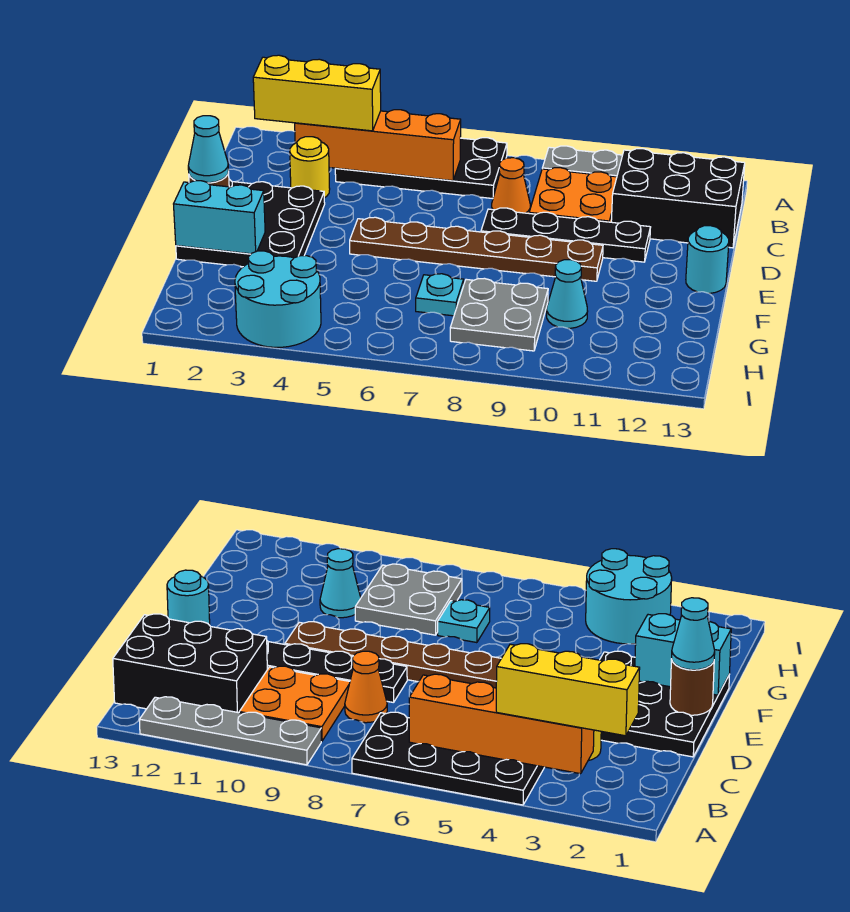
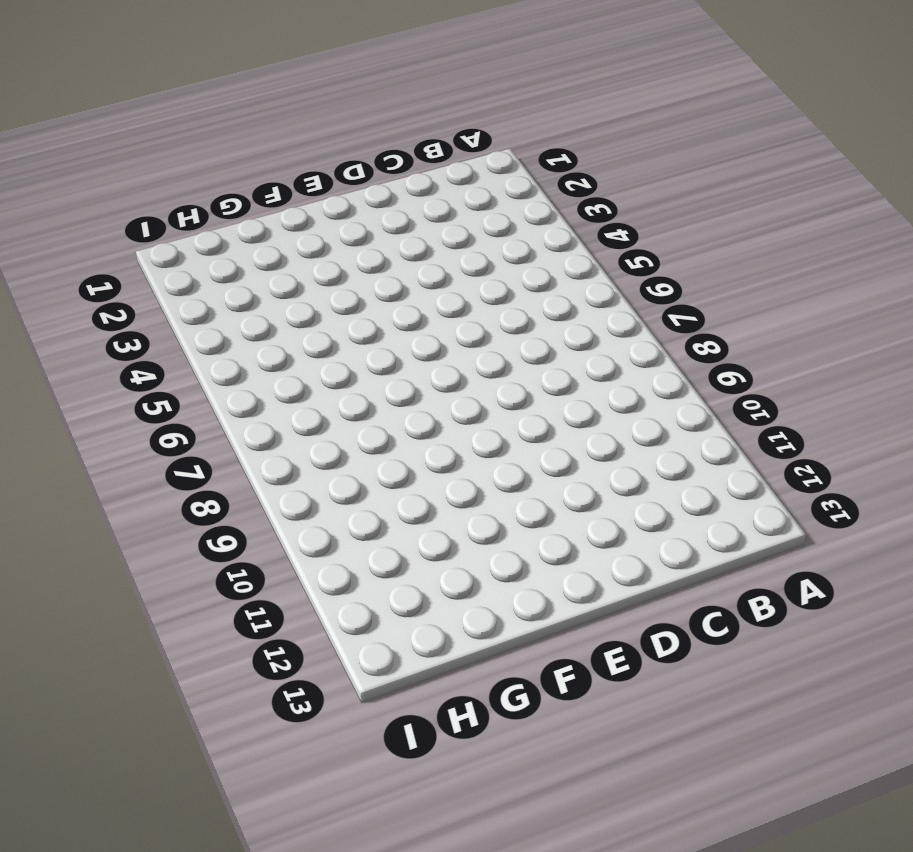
none -> black plate A4:B7 level 1
none -> grey plate A9:A12 level 1
none -> orange plate B9:C10 level 1

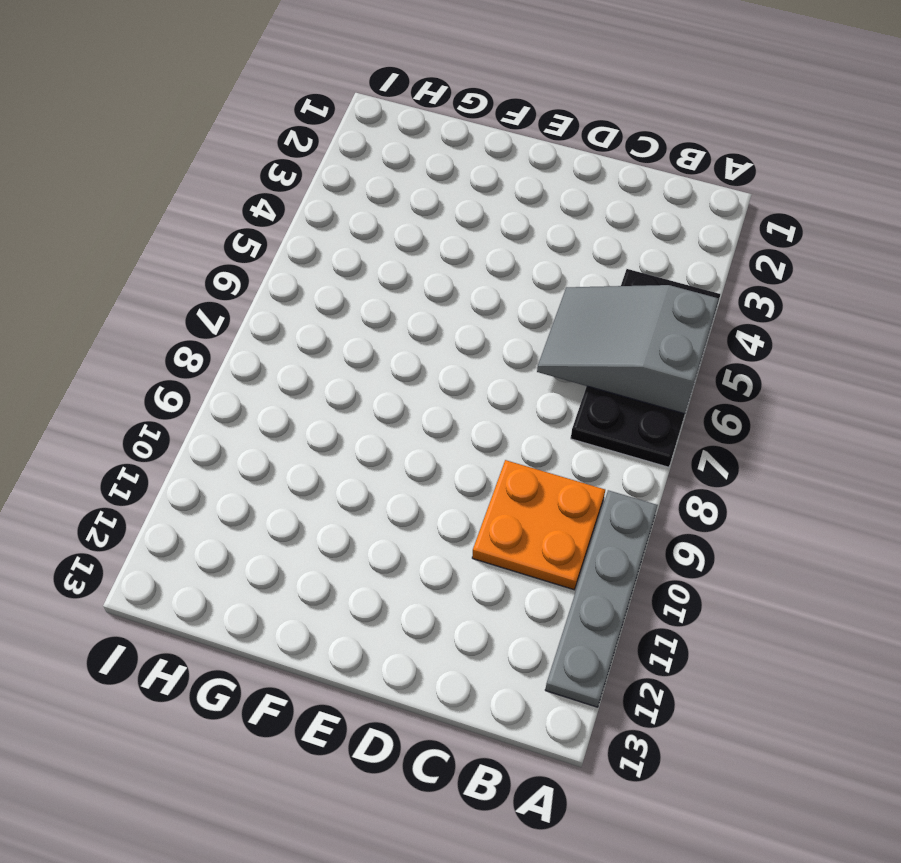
grey slope A5:C6 level 2 top A -> orange brick B3:B6 level 2
none -> black brick B11:C13 level 1
none -> yellow round brick C3 level 1
none -> orange cone C8 level 1

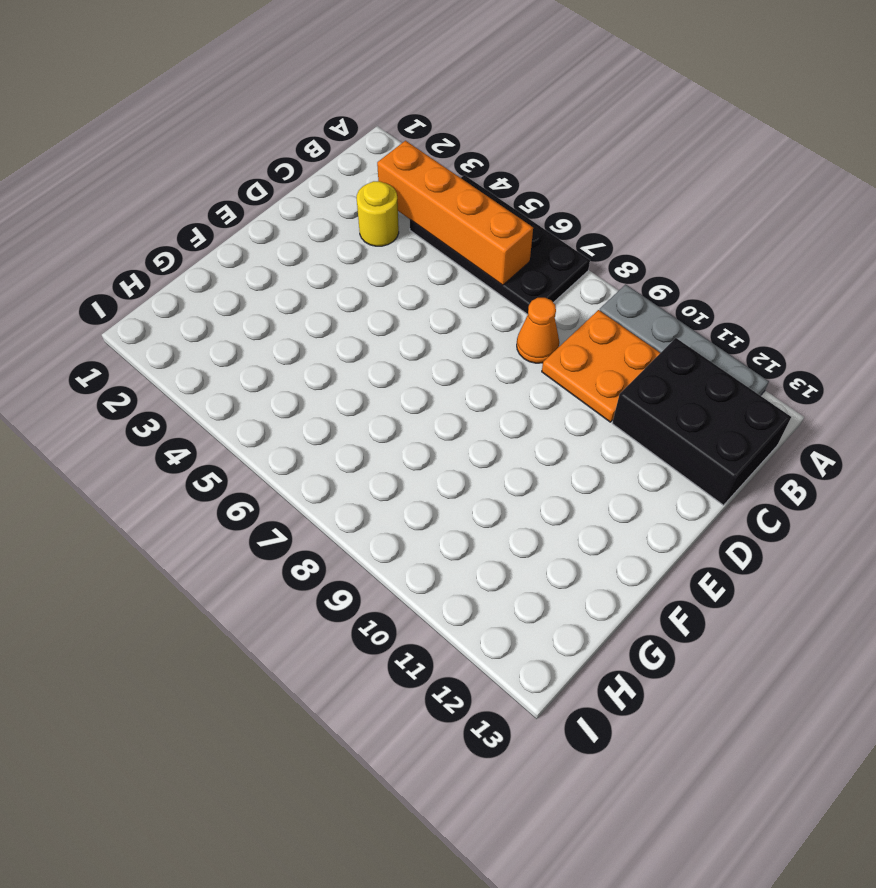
none -> black plate D1:F3 level 1
none -> black plate D8:D11 level 1
none -> brown plate E5:E10 level 1

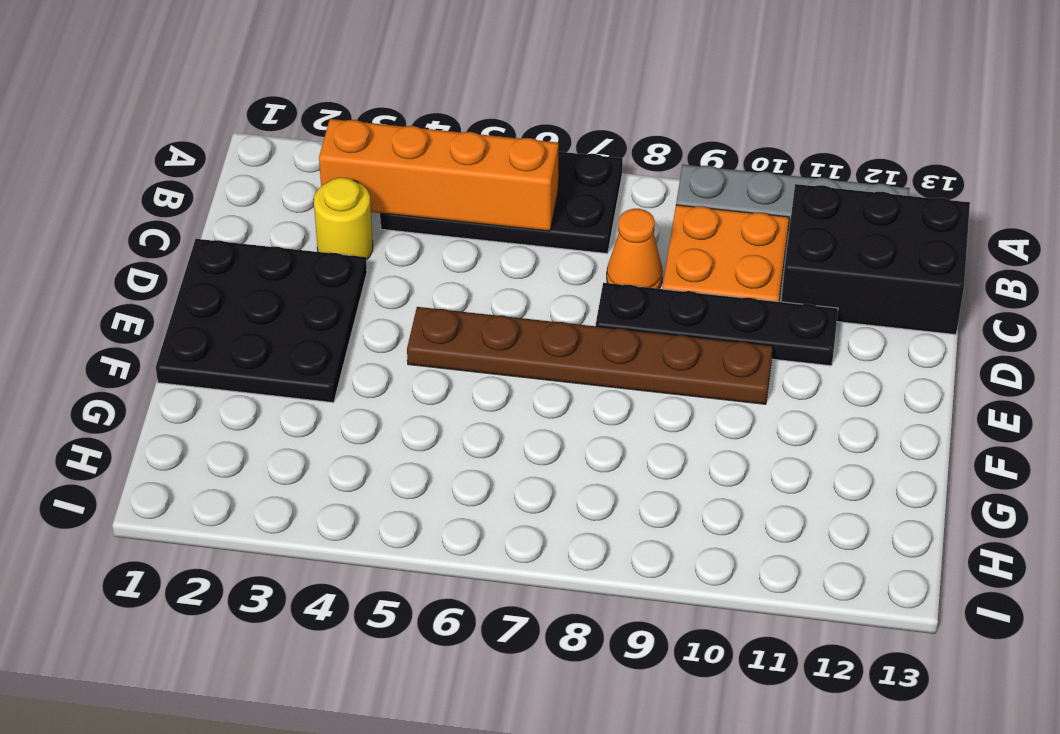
none -> cyan round brick E13 level 1
none -> cyan plate G7 level 1
none -> grey plate G8:H9 level 1

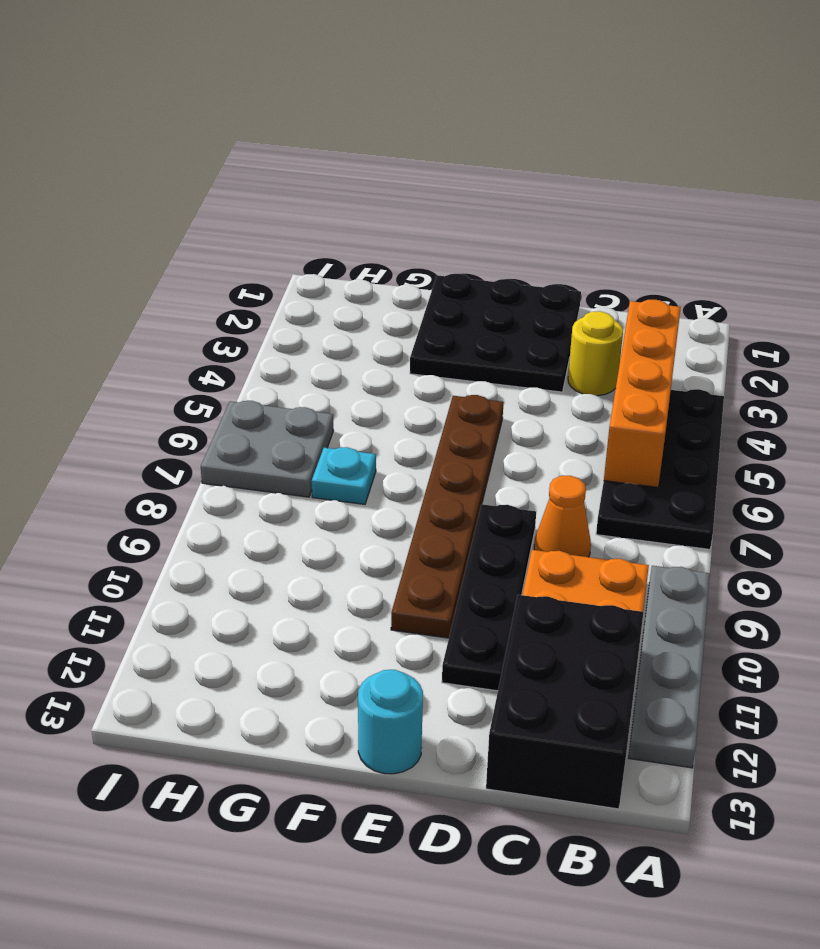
grey plate H6:I7 level 1 -> grey plate G8:H9 level 1
none -> cyan cone G10 level 1
none -> cyan round brick H3:I4 level 1
none -> brown round brick E1 level 2

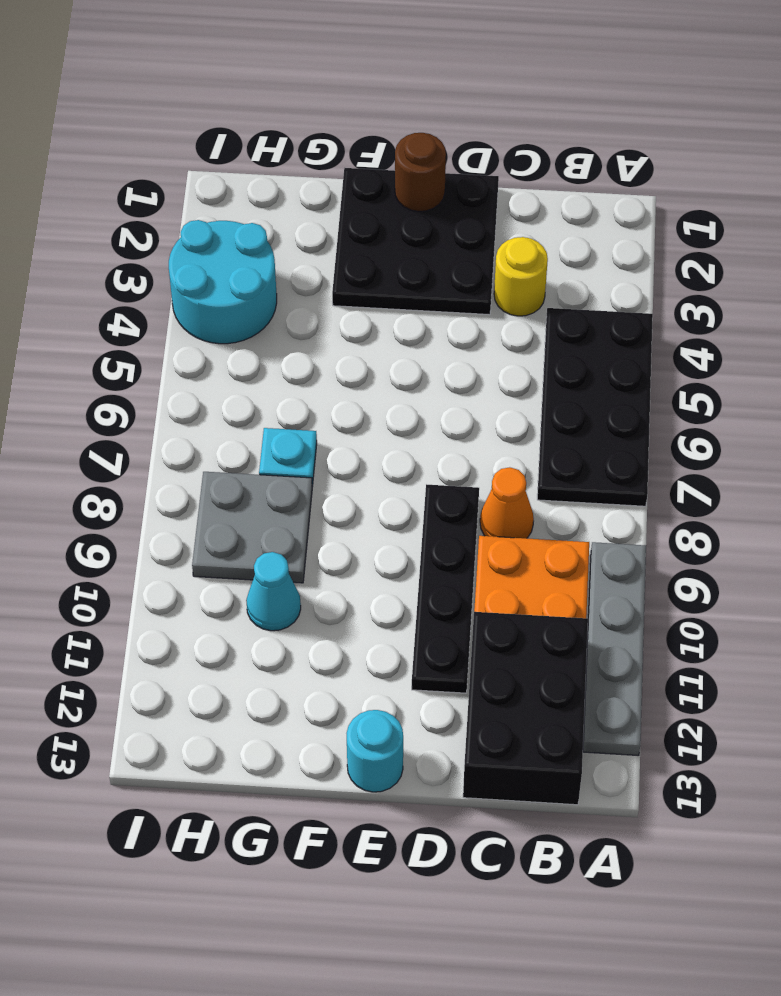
none -> brown plate E5:E10 level 1
none -> orange brick B3:B6 level 2
none -> cyan brick F1:F2 level 2

